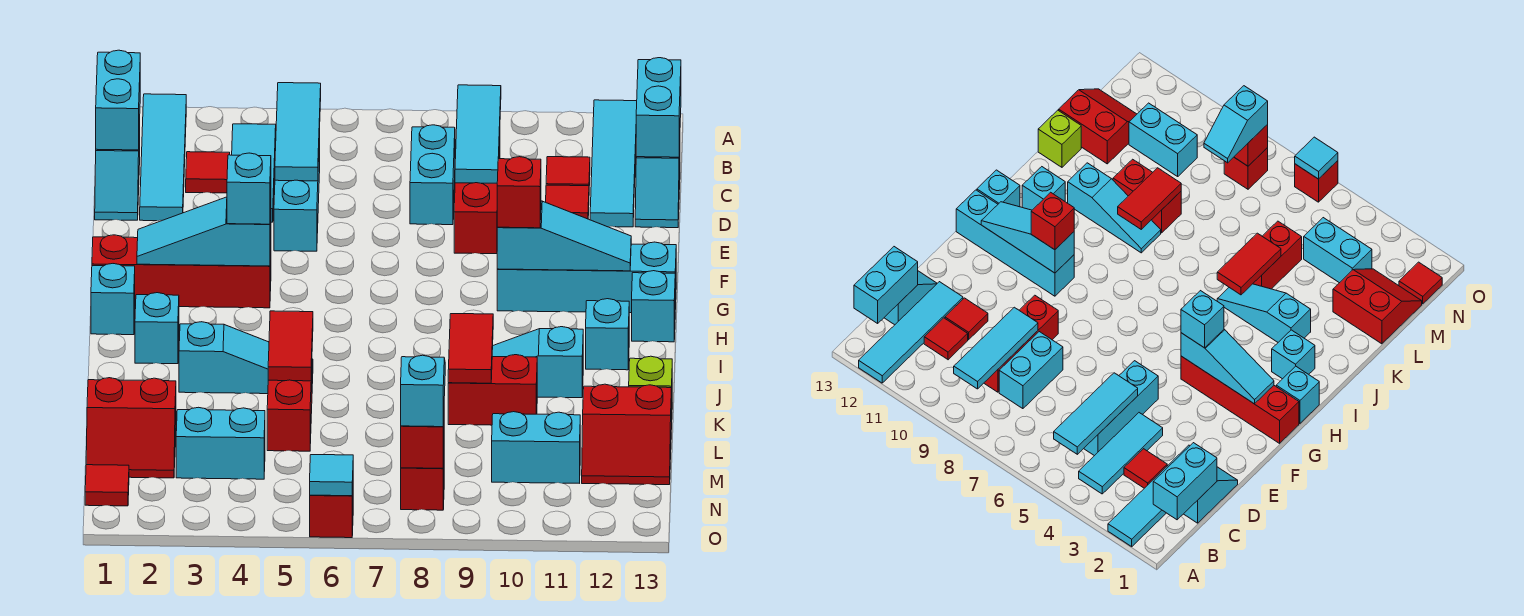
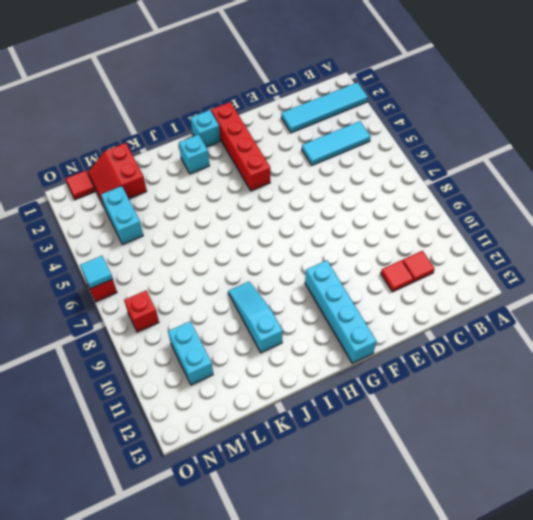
none -> cyan tile A12:D12 level 1
none -> cyan slope C1:D1 level 1 top C
none -> red tile C3 level 1
none -> cyan brick C5:E5 level 1

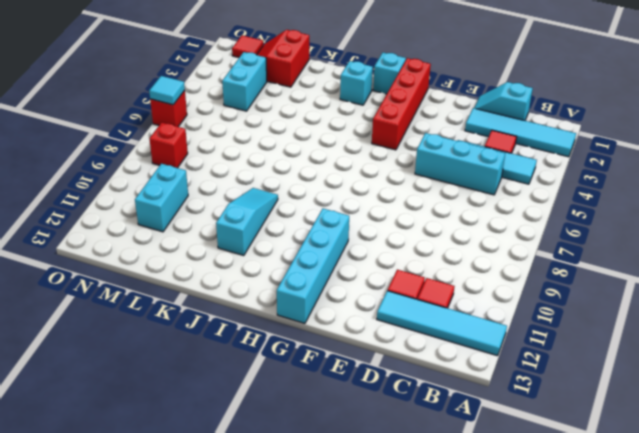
none -> cyan brick C8:D8 level 1
none -> red brick C9:E9 level 1
none -> cyan slope C13:D13 level 1 top C
none -> cyan brick H13 level 1

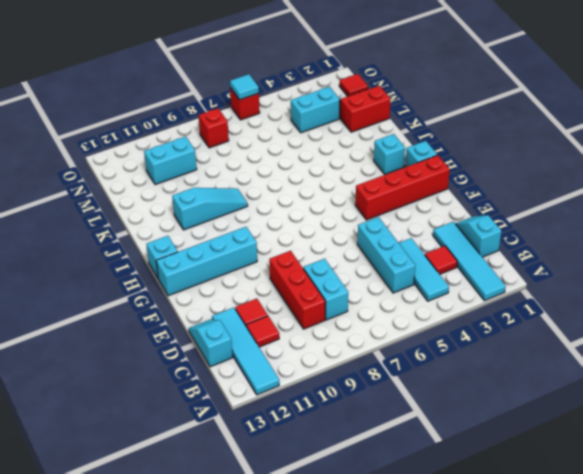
none -> cyan brick I12 level 1
none -> cyan slope J3:J5 level 1 top 3
none -> red brick K5:L5 level 1
none -> red brick K9:K10 level 1

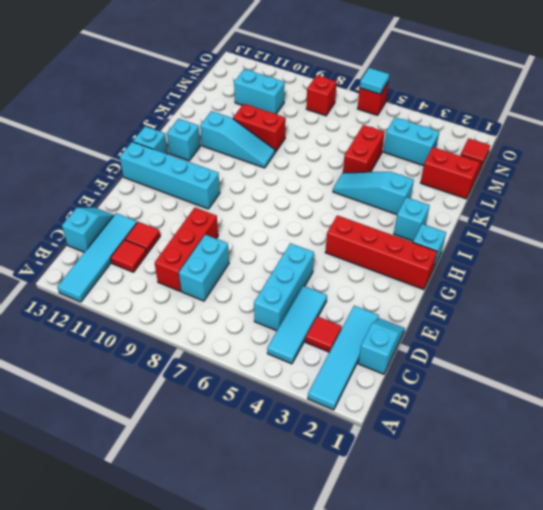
none -> lime brick K13 level 1
none -> red slope L12:M13 level 1 top L
none -> cyan brick B1:C1 level 2
none -> cyan tile B5:D5 level 2

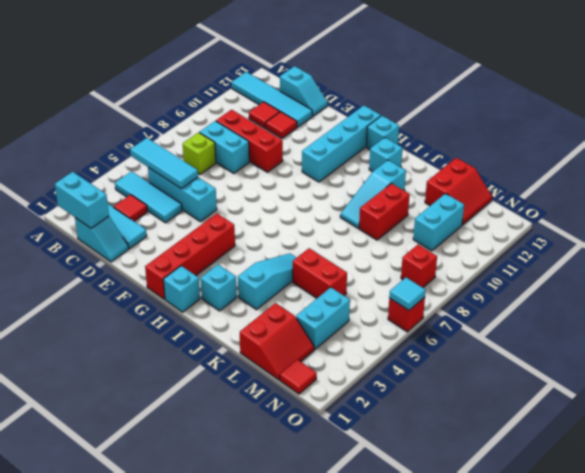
lime brick C7 level 1 -> lime brick K13 level 1
none -> cyan tile B9:D9 level 2
none -> cyan brick B13:C13 level 2
none -> cyan slope G2:G4 level 2 top 4
none -> cyan slope G10:G12 level 2 top 10

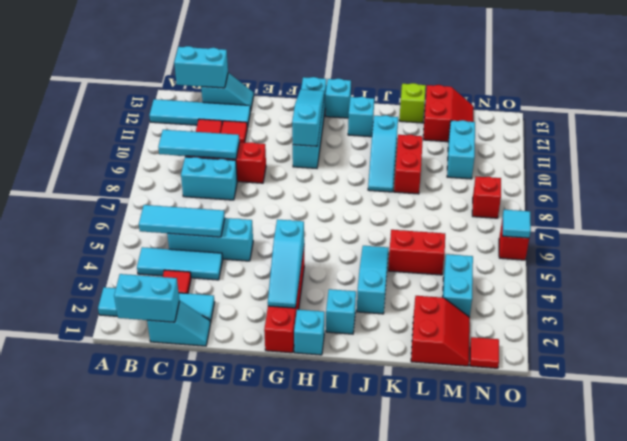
none -> red tile J5:K5 level 2
none -> red tile J9:K9 level 2
none -> red brick N8 level 2
none -> cyan brick G4 level 3

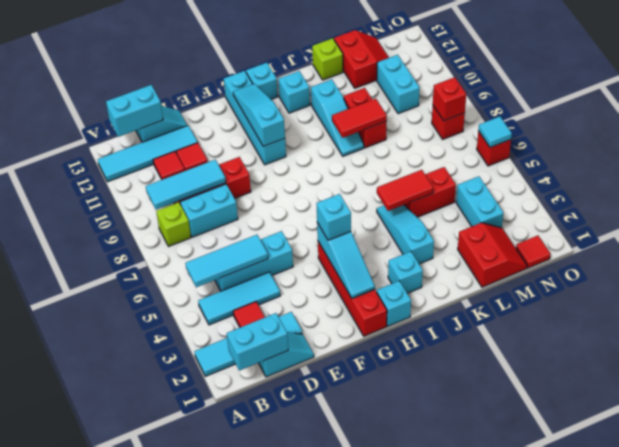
lime brick B8 level 1 -> none
none -> red brick G10 level 3
none -> cyan slope M8:N8 level 3 top N

